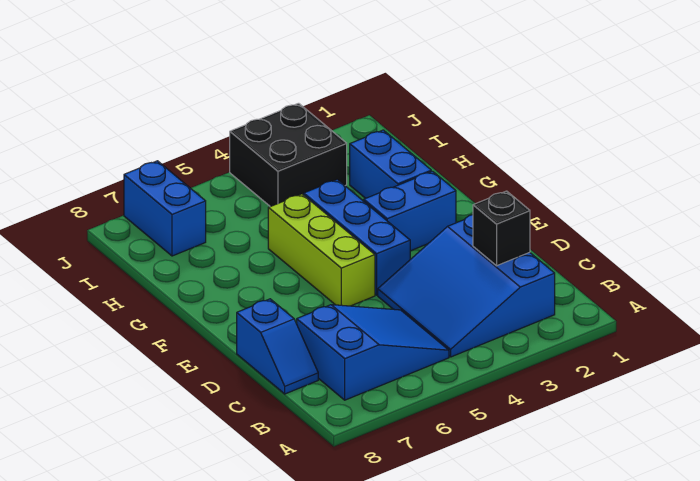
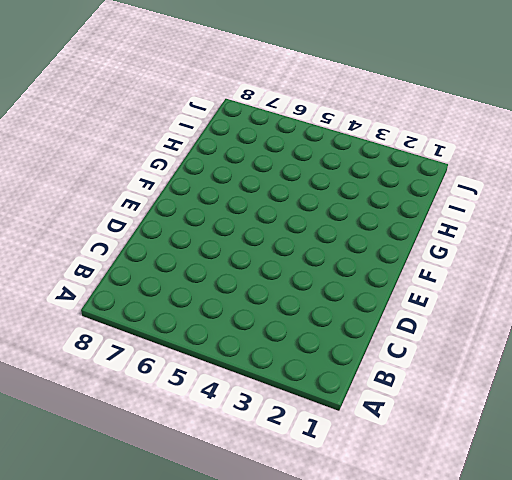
none -> blue slope B2:D4 level 1 top 2
none -> blue slope B5:C7 level 1 top 7

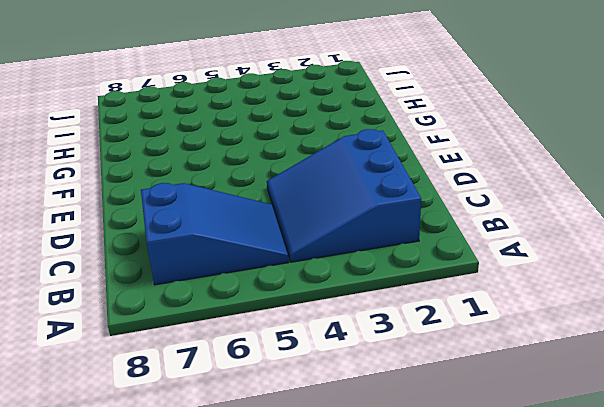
none -> blue slope C8:D8 level 1 top D
none -> blue brick E4:G4 level 1

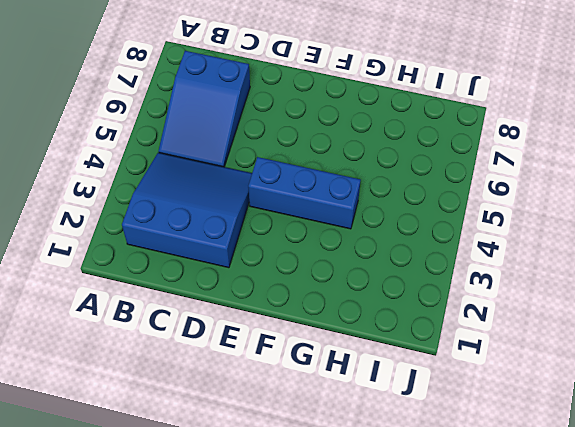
none -> blue slope C8:D8 level 1 top D
none -> lime brick E5:G5 level 1

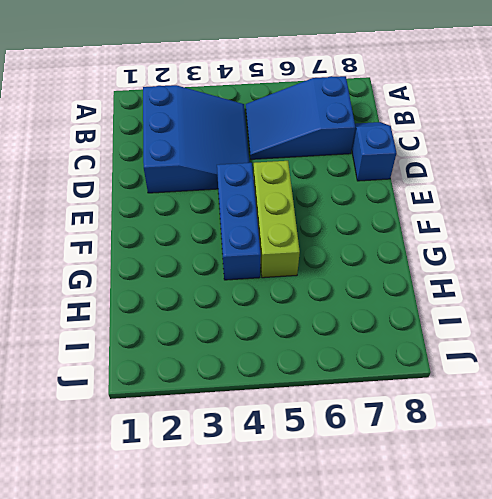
none -> blue brick F2:F3 level 1
none -> blue brick G2:H2 level 1

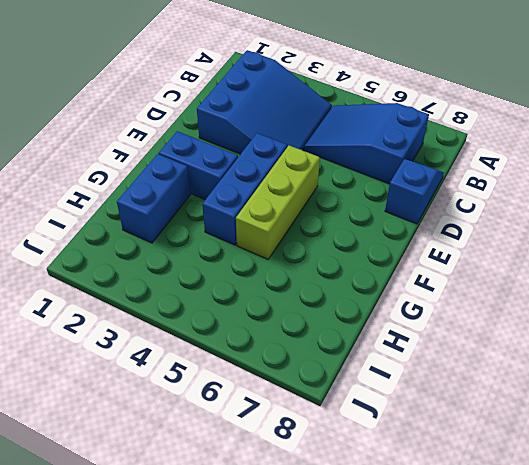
none -> black brick I3:J4 level 1
none -> blue brick I7:J7 level 1

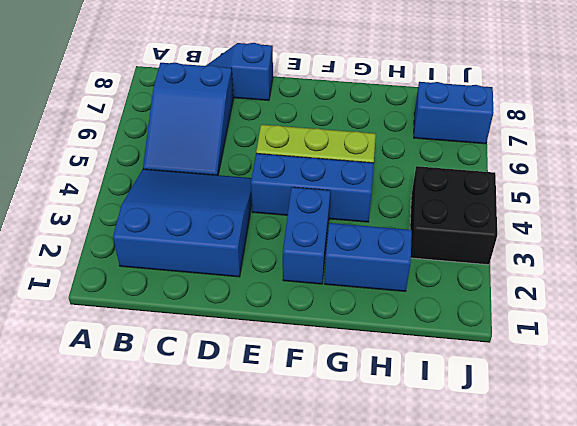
none -> black brick C2 level 2

